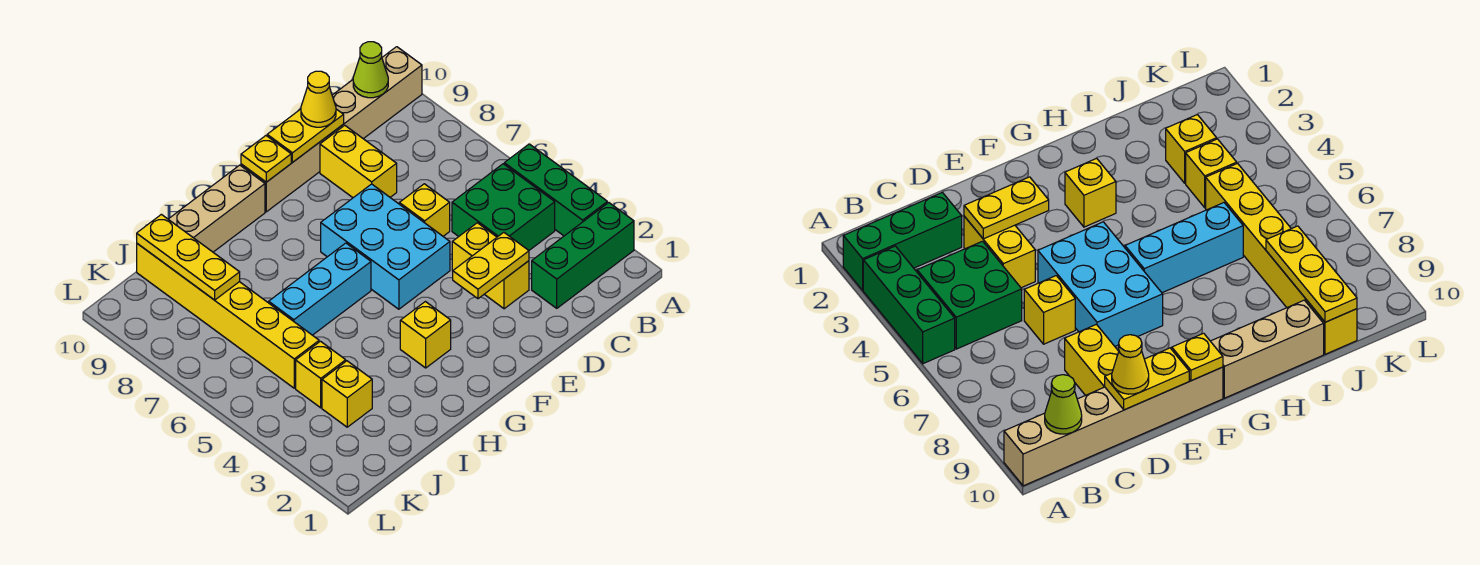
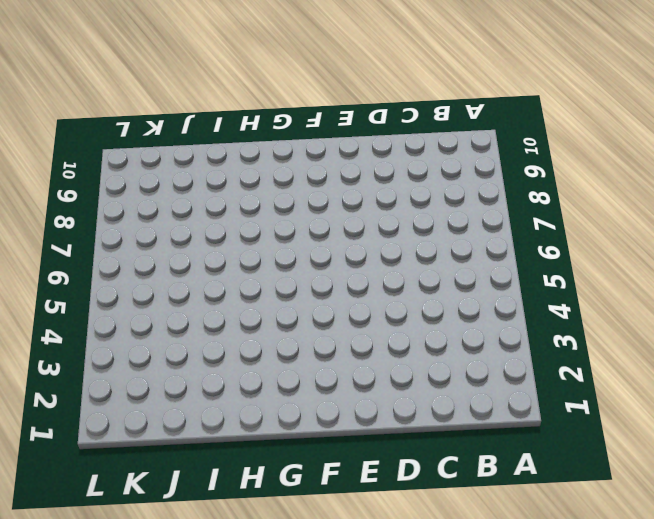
none -> green brick A2:C2 level 1
none -> green brick A3:A5 level 1
none -> tan brick A10:F10 level 1

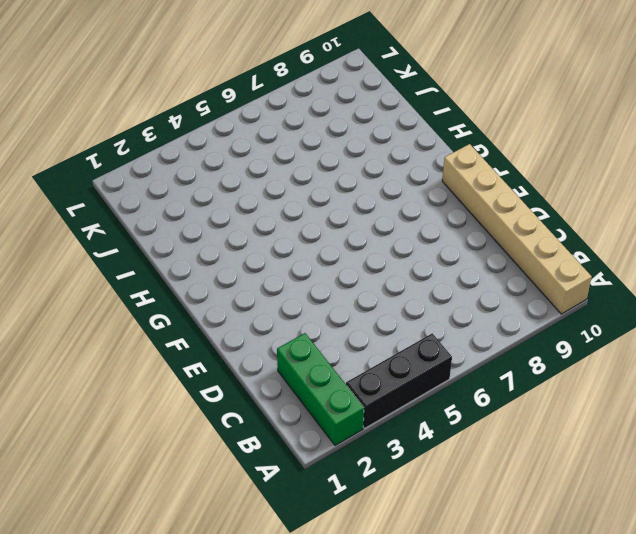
black brick A3:A5 level 1 -> green brick A3:A5 level 1
none -> green brick B4:C5 level 1
none -> yellow brick D3:D4 level 1
none -> yellow brick D6 level 1

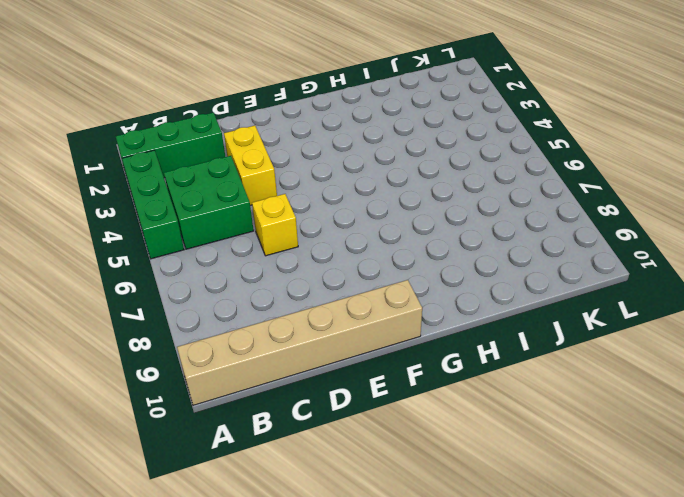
none -> yellow brick D8:D9 level 1
none -> cyan brick E5:F7 level 1
none -> yellow brick G3 level 1

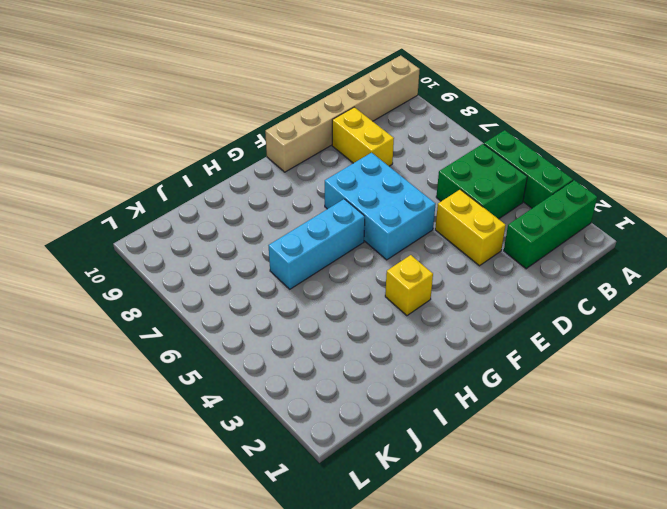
none -> yellow brick D6 level 1
none -> tan brick G10:I10 level 1
none -> yellow brick J3 level 1

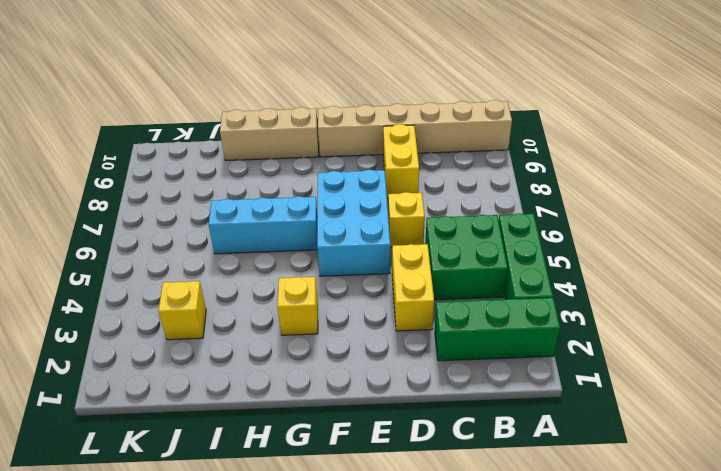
none -> yellow brick J4 level 1
none -> yellow brick J5:J10 level 1
none -> lime cone B10 level 2

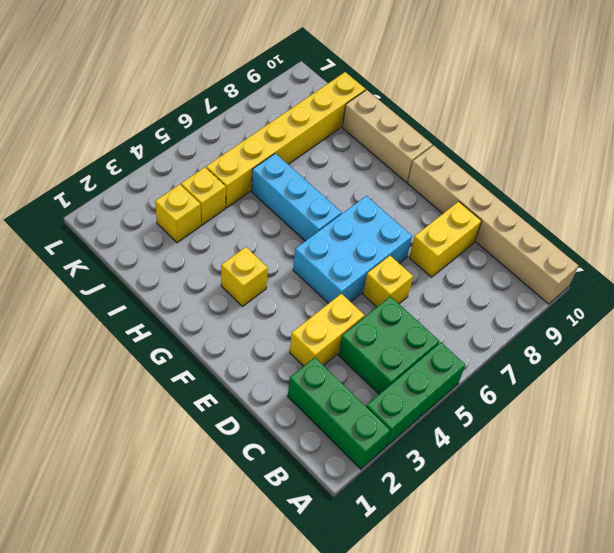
none -> lime cone B10 level 2
none -> yellow plate D3:E3 level 2
none -> yellow plate D10:E10 level 2

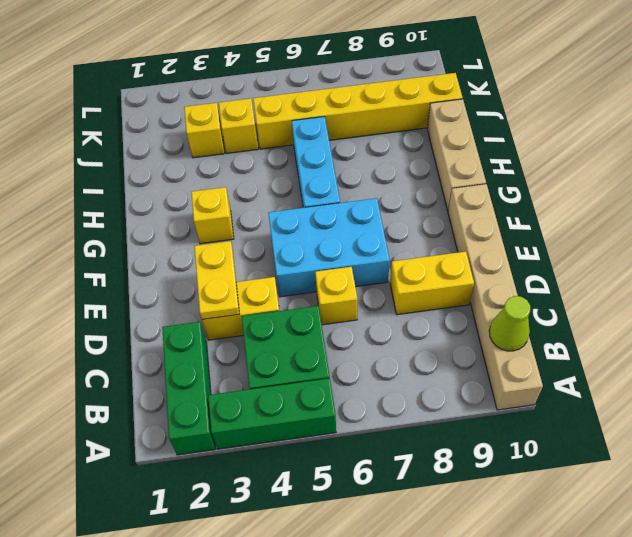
none -> yellow plate D10:E10 level 2
none -> yellow plate F10 level 2
none -> yellow plate J8:J10 level 2

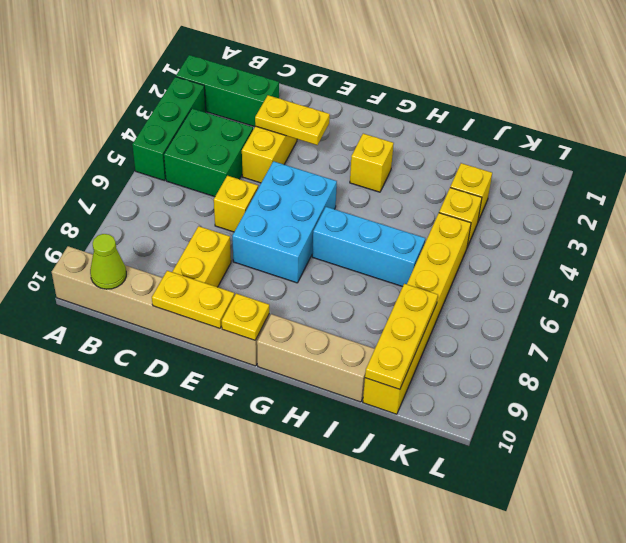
none -> yellow cone D10 level 3

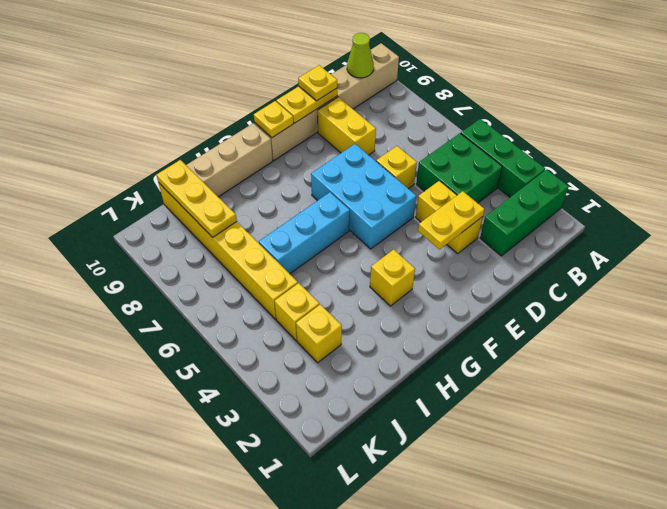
yellow plate D10 level 3 -> yellow cone D10 level 3

